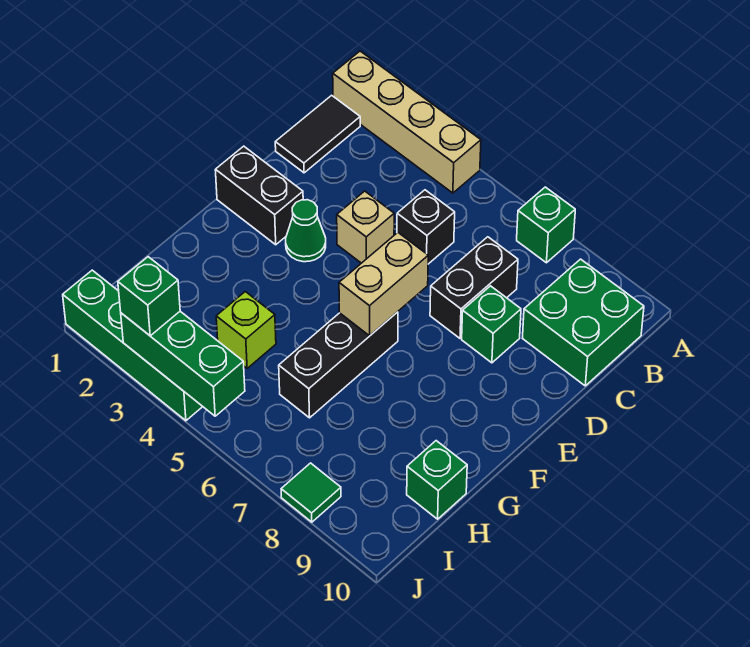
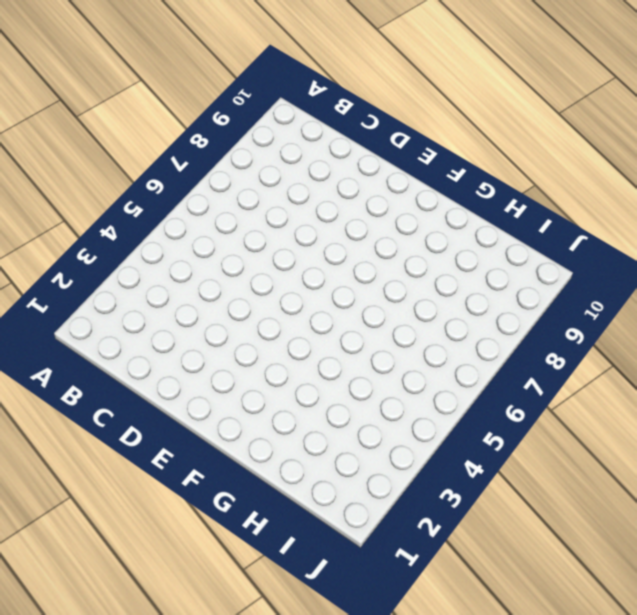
none -> tan brick A1:A4 level 1
none -> green brick A7 level 1
none -> black tile B1:C1 level 1

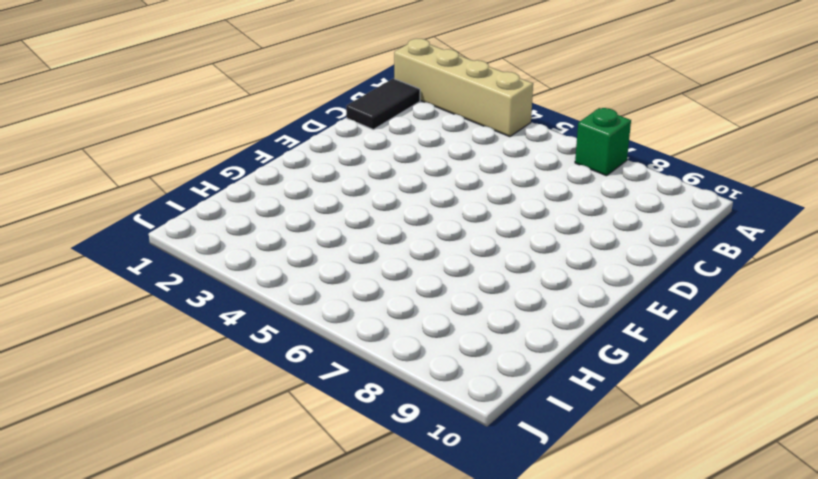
none -> green brick B9:C10 level 1
none -> black brick C5 level 1
none -> black brick C7:D7 level 1

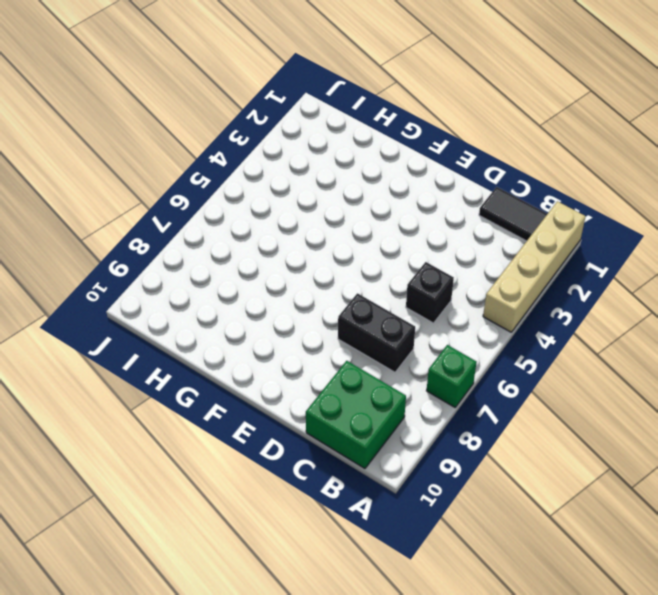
none -> tan brick D4 level 1
none -> green brick D8 level 1
none -> black brick E1:E2 level 1

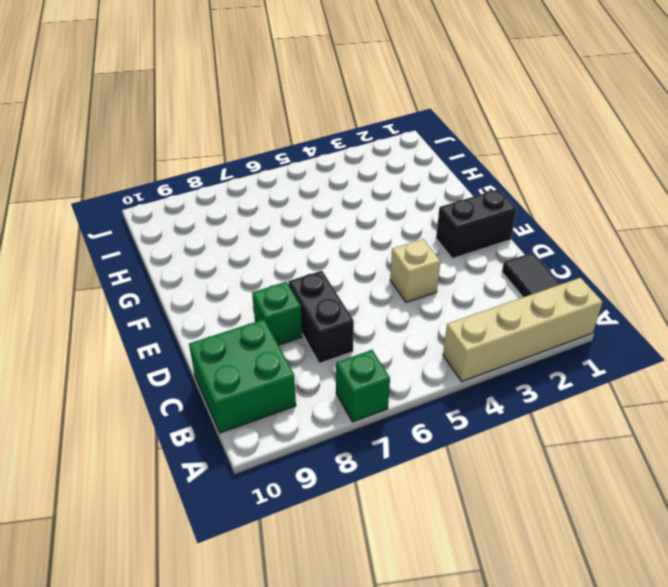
none -> black brick C5 level 1
none -> green cone E3 level 1
none -> black brick F6:H6 level 1

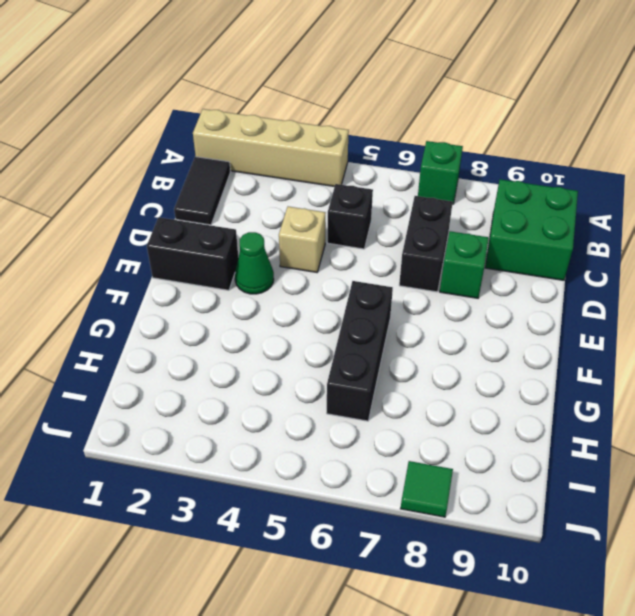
none -> lime brick H4 level 1
none -> green brick H10 level 1
none -> green brick J1:J4 level 1

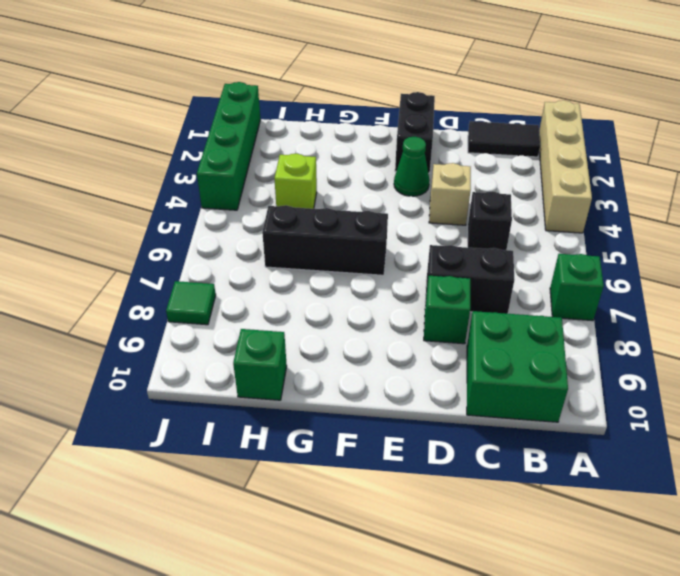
none -> tan brick E6:F6 level 2
none -> green brick J3:J5 level 2
none -> green brick J3 level 3

